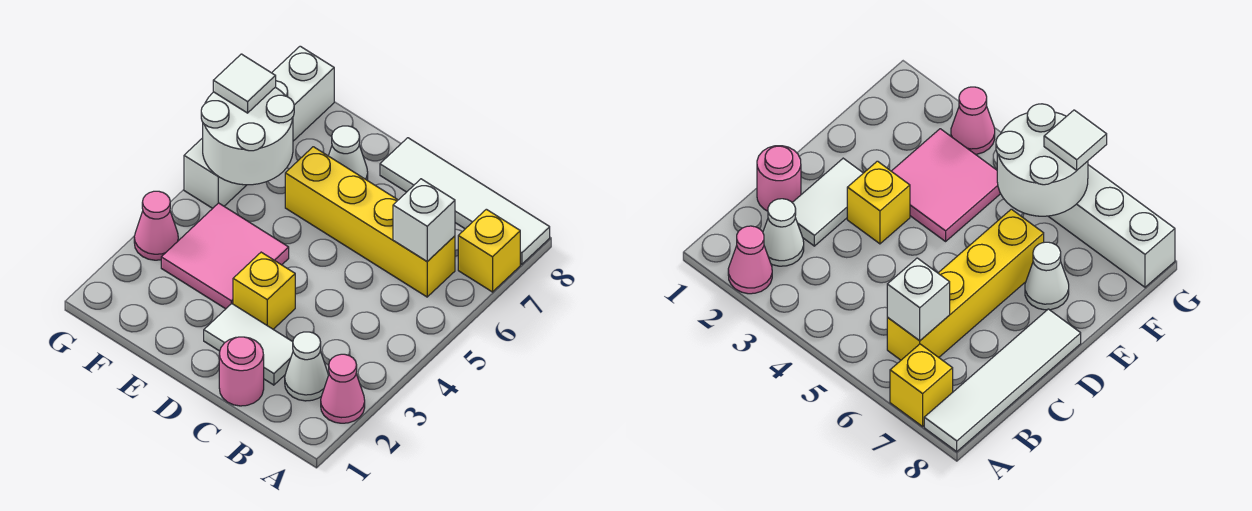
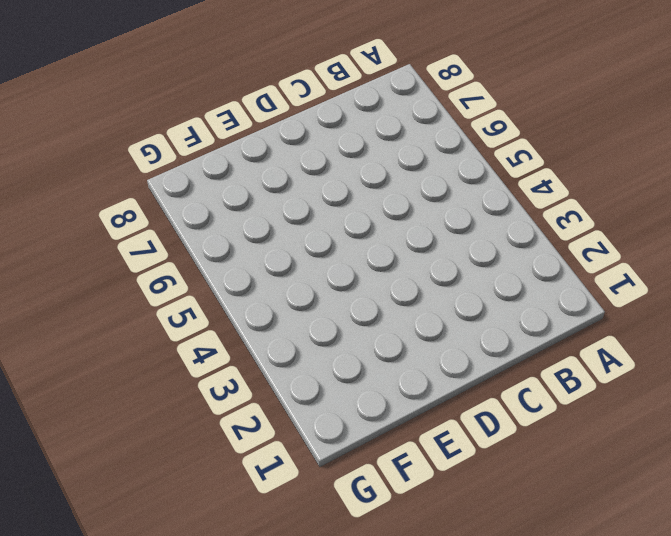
none -> pink cone A2 level 1
none -> yellow brick A7 level 1
none -> white tile A8:D8 level 1

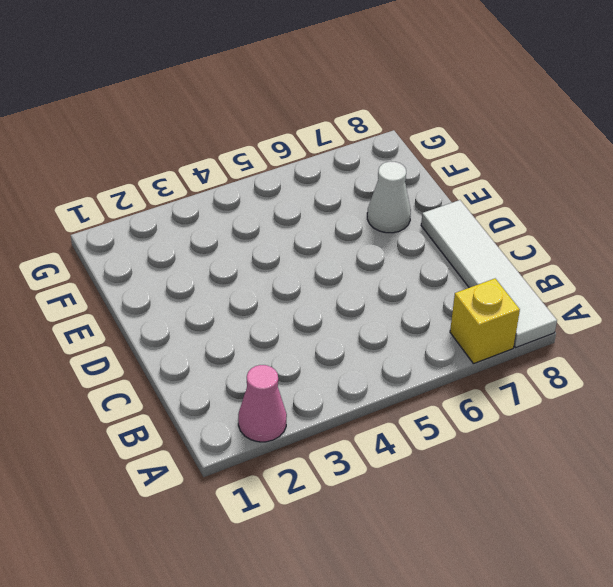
none -> white cone B2 level 1
none -> yellow brick B6:E6 level 1
none -> pink round brick C1 level 1

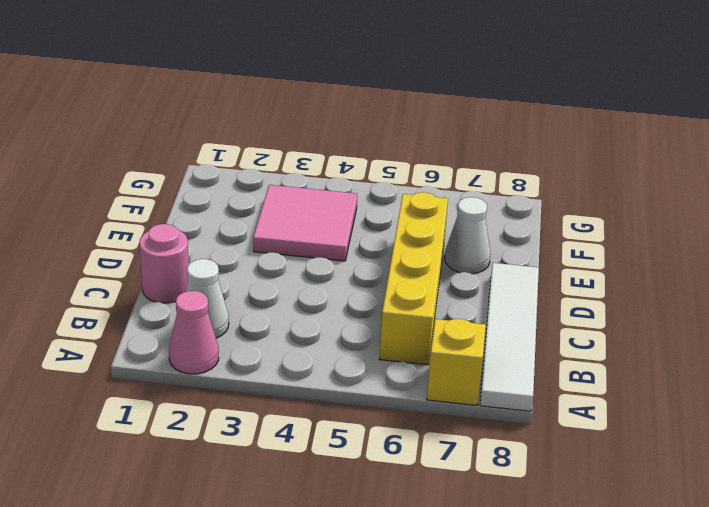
none -> white tile C2:D2 level 1
none -> yellow brick D3 level 1
none -> pink cone G3 level 1

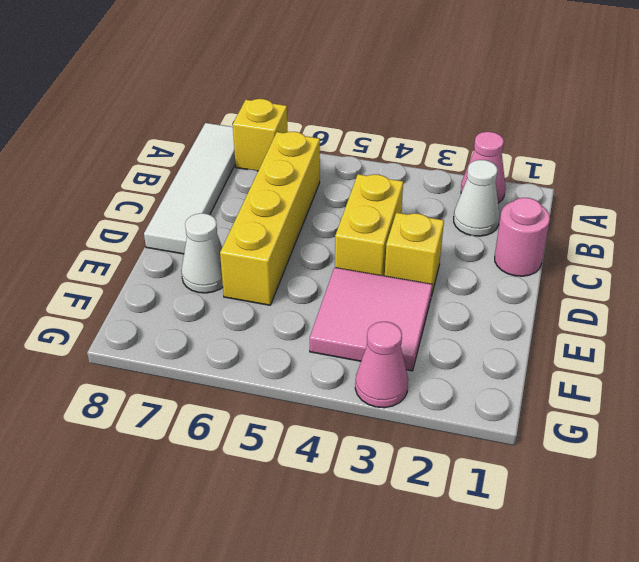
yellow brick C4:D4 level 1 -> none
none -> white tile C2:D2 level 1
none -> white brick G5:G8 level 1
none -> white brick B6 level 2

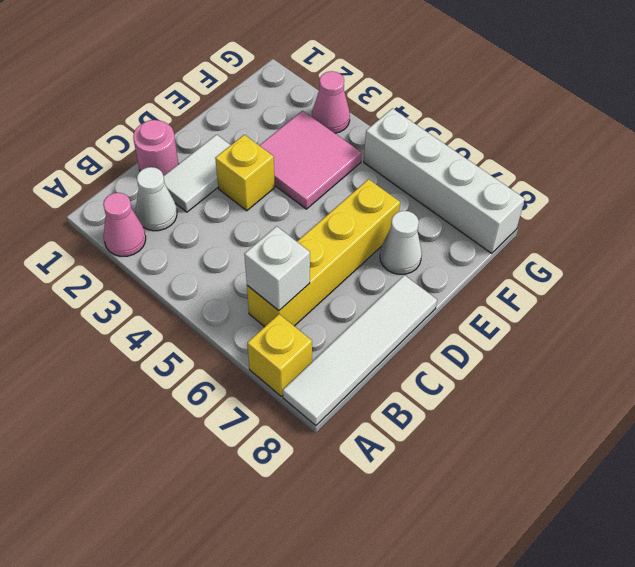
none -> white round brick F5:G6 level 2
none -> white tile G6 level 3

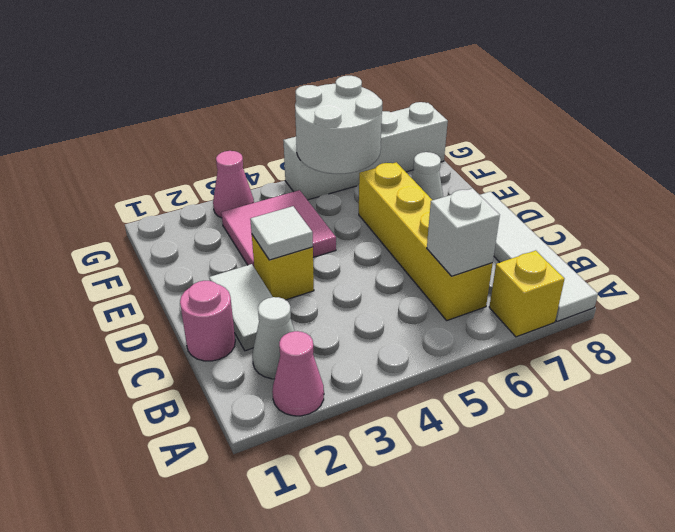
white tile D3 level 2 -> white tile G6 level 3

